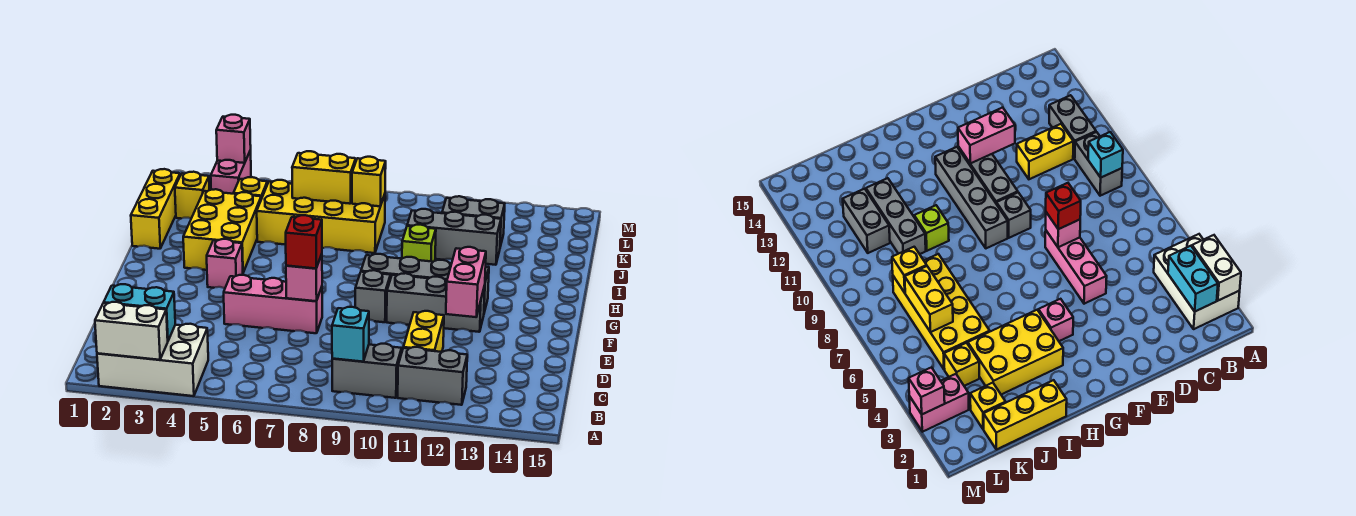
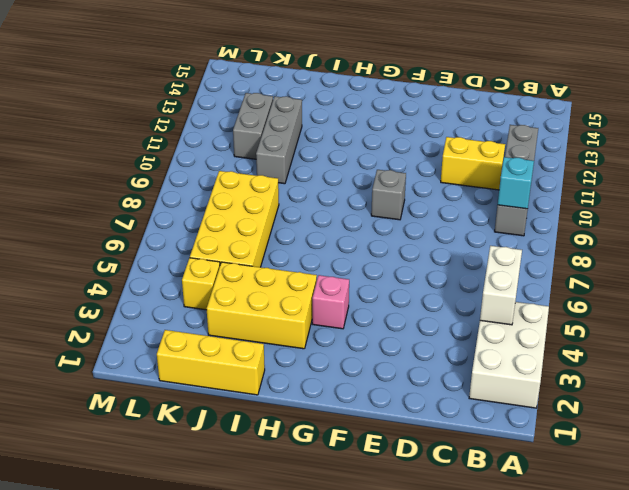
white brick B4:B5 level 2 -> white brick A2:A3 level 2
none -> pink brick E5:E7 level 1
none -> grey brick F10:F12 level 1
none -> grey brick G9:G12 level 1

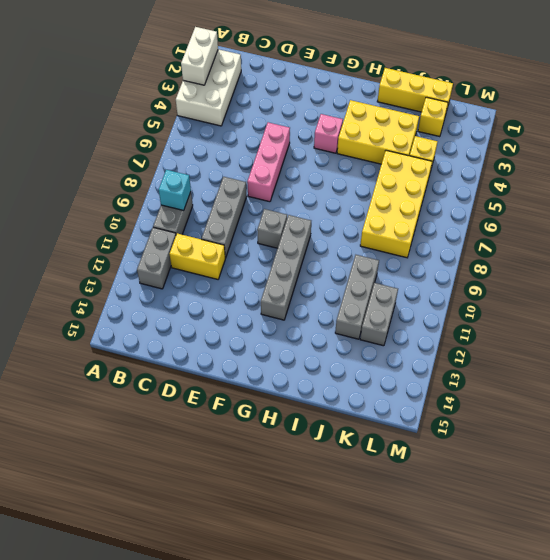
grey brick D8:D10 level 1 -> grey brick F10:F12 level 1
none -> lime brick I10 level 1
none -> pink brick L3:M3 level 1
none -> cyan brick B2:B3 level 2

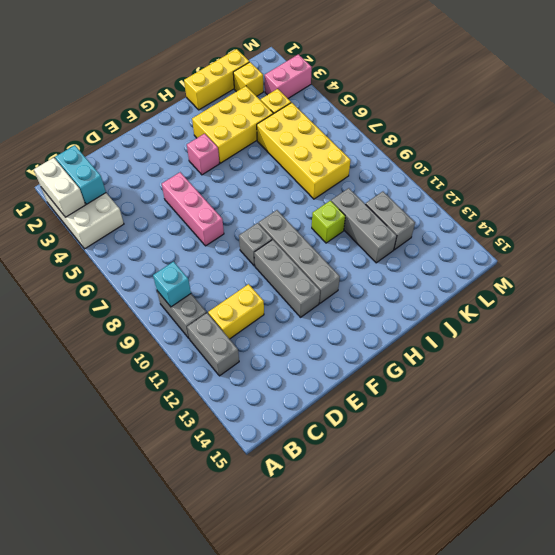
none -> pink brick E7 level 2
none -> pink brick E12:F12 level 2
none -> yellow brick K6:K7 level 2

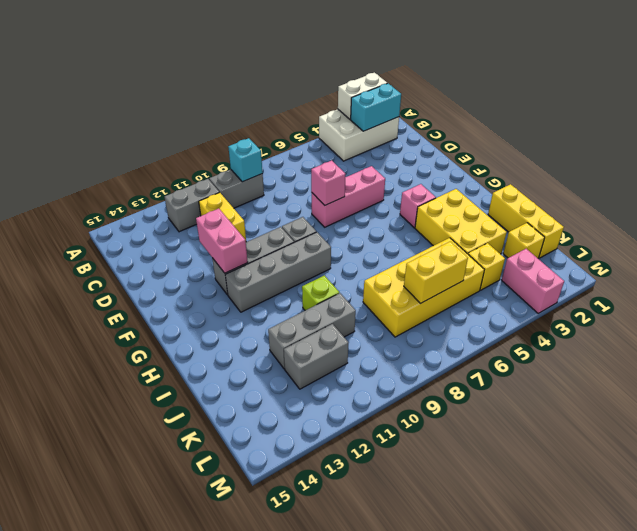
none -> yellow brick K8 level 2
none -> pink brick M3 level 2
none -> red brick E7 level 3

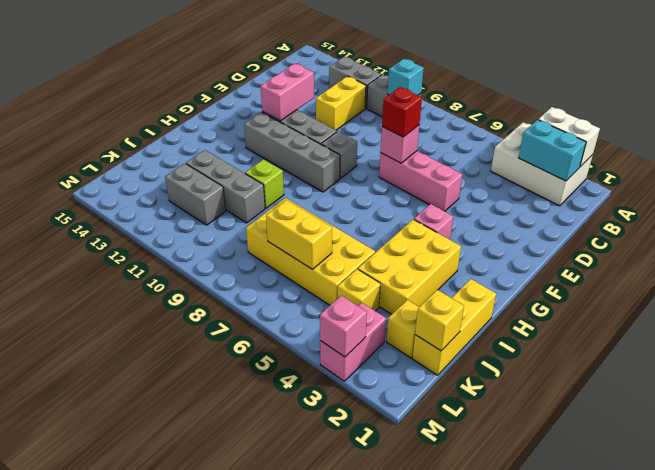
yellow brick K1 level 2 -> yellow brick K8 level 2

